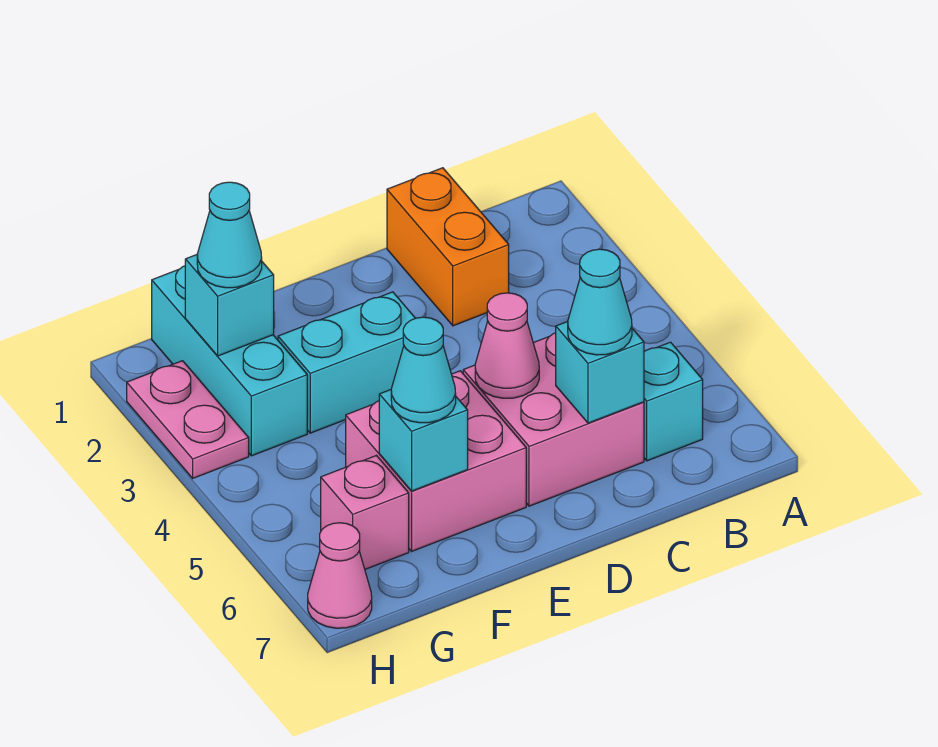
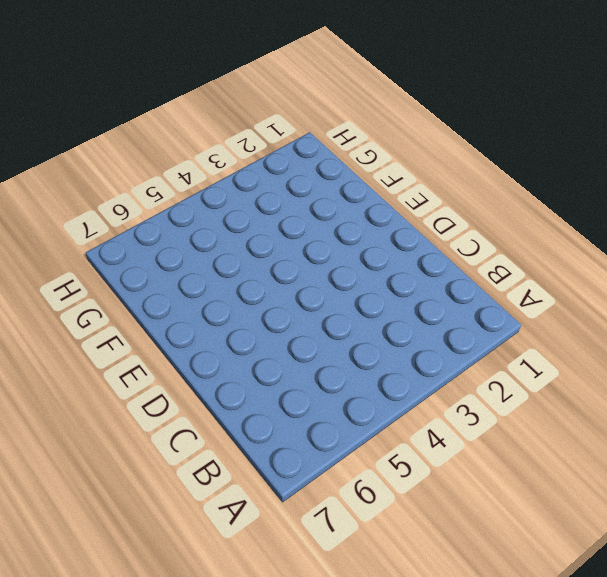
none -> cyan brick B6 level 1
none -> orange brick C1:C2 level 1
none -> pink brick C5:D6 level 1

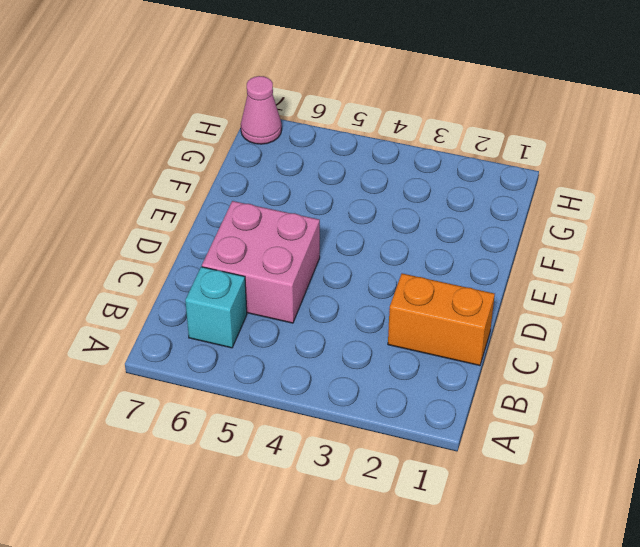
none -> cyan brick E3:F3 level 1
none -> pink brick E5:F6 level 1
none -> cyan brick G1:G3 level 1

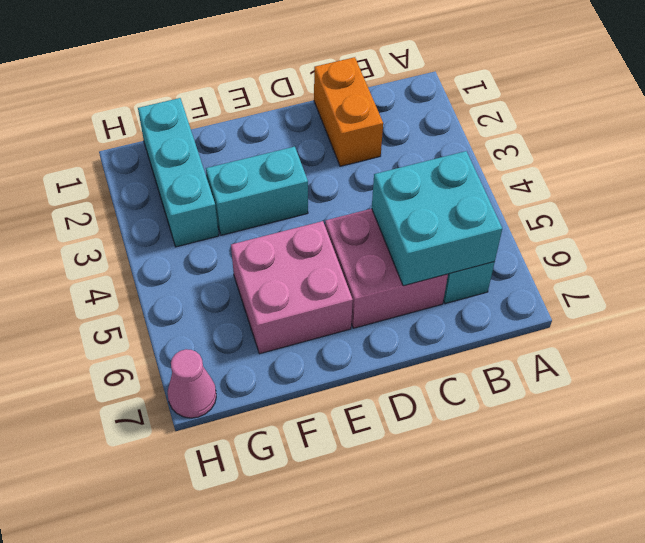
cyan brick B5:C6 level 2 -> cyan brick C6 level 2
none -> pink brick G6 level 1
none -> pink plate H2:H3 level 1
none -> pink cone D5 level 2

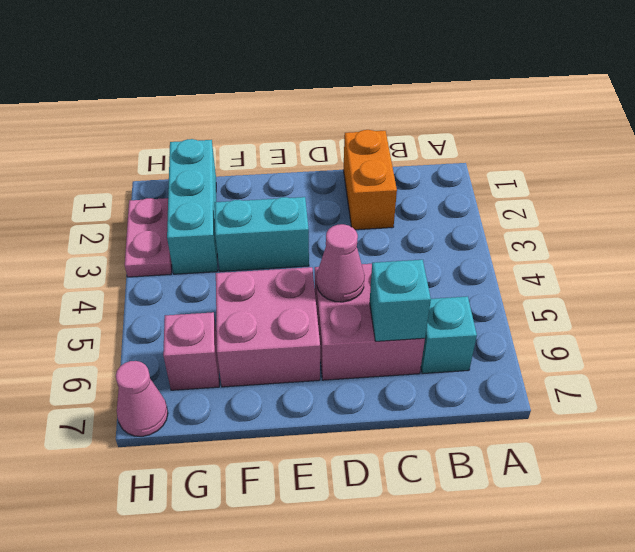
none -> cyan brick F6 level 2
none -> cyan brick G2 level 2
none -> cyan cone C6 level 3

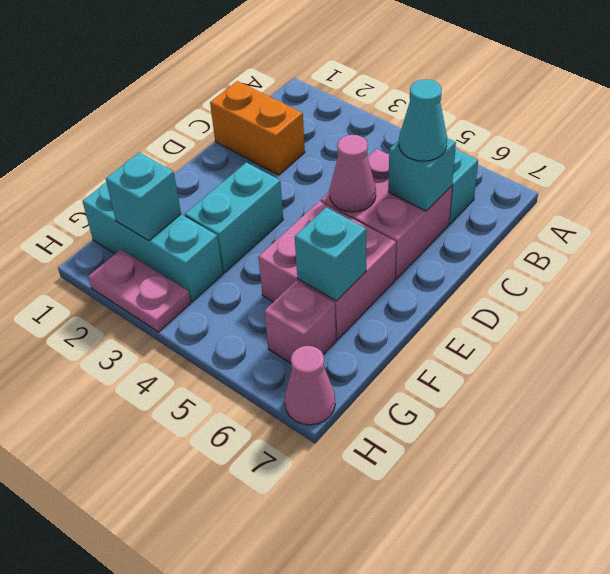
none -> cyan cone F6 level 3
none -> cyan cone G2 level 3

